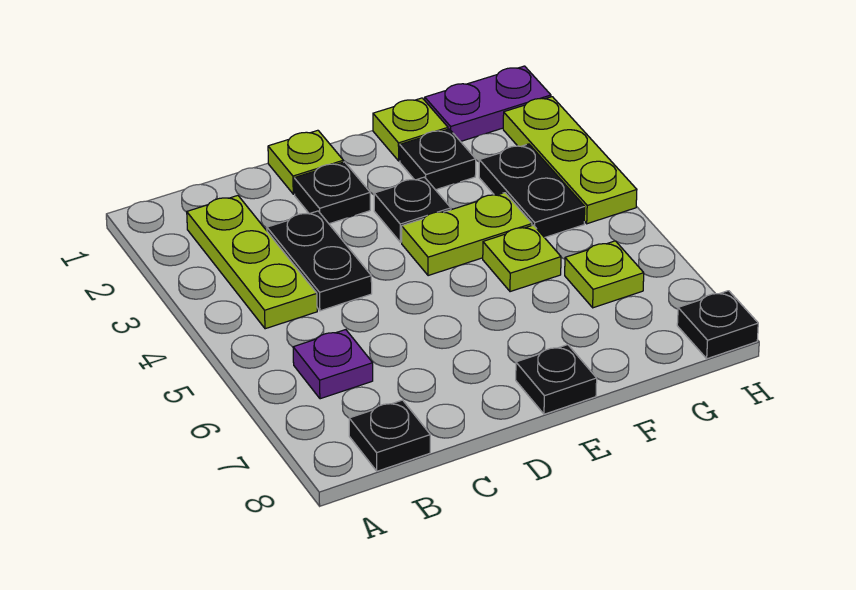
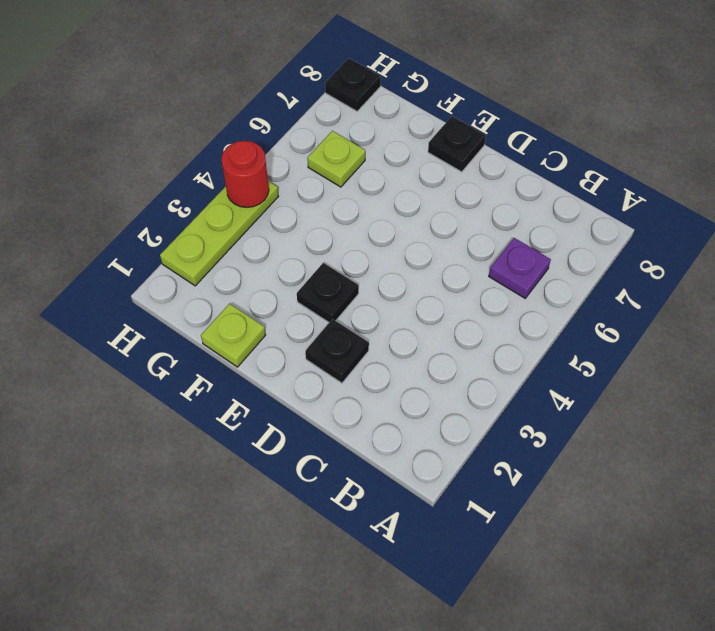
red round brick H4 level 2 -> none
none -> lime plate B2:B4 level 1
none -> black plate B8 level 1
none -> black plate C3:C4 level 1

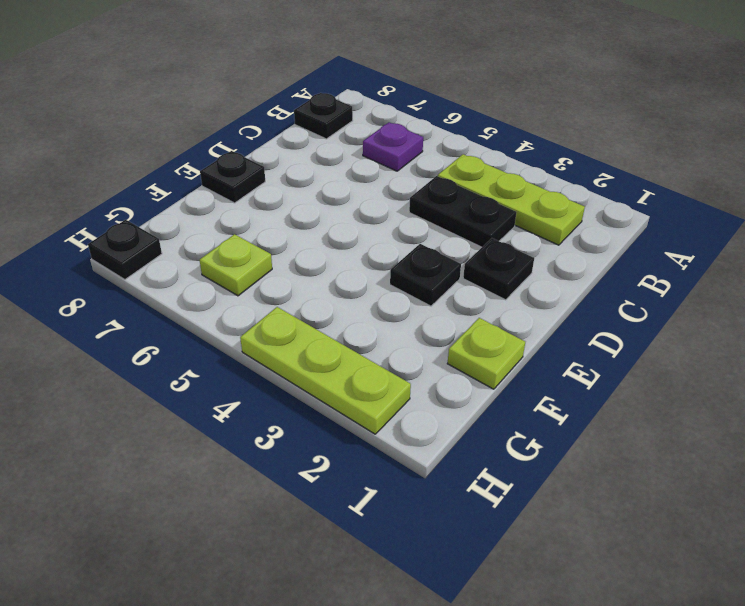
none -> lime plate D1 level 1
none -> lime plate E4:F4 level 1
none -> black plate F2 level 1

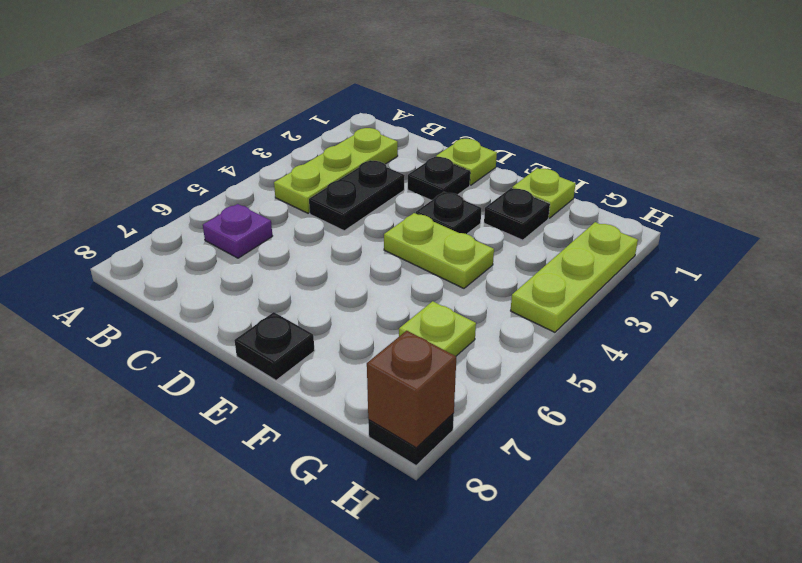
brown brick H8 level 2 -> none
none -> black plate B8 level 1
none -> lime plate F5 level 1
none -> purple plate G1:H1 level 1

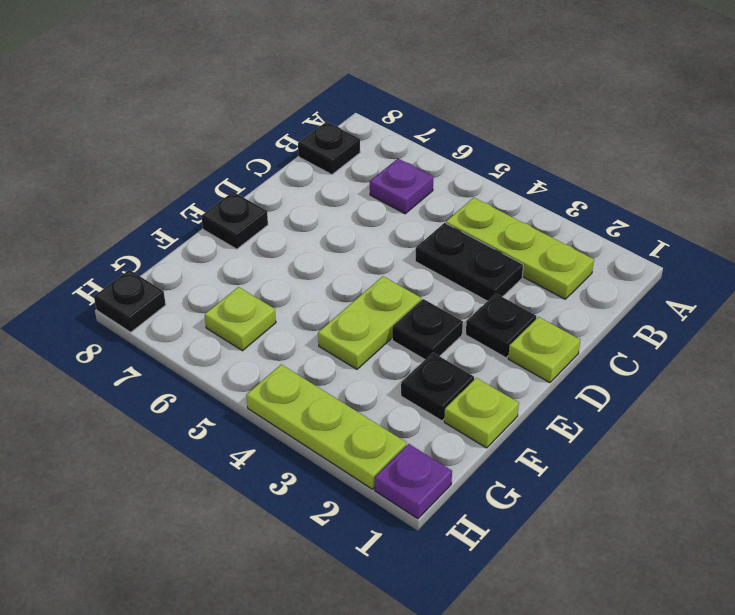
purple plate H1 level 1 -> purple plate G1:H1 level 1
none -> lime plate F5 level 1
none -> black plate G3:G4 level 1

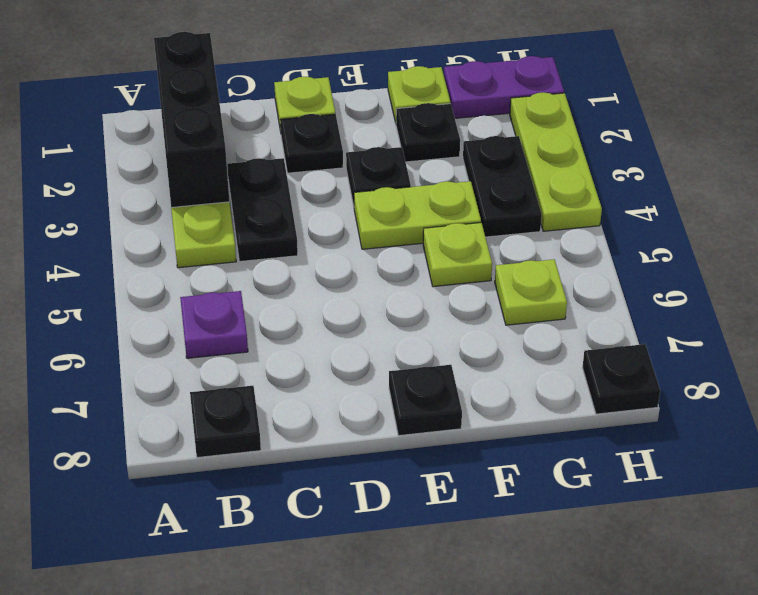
black brick B1:B3 level 2 -> none

